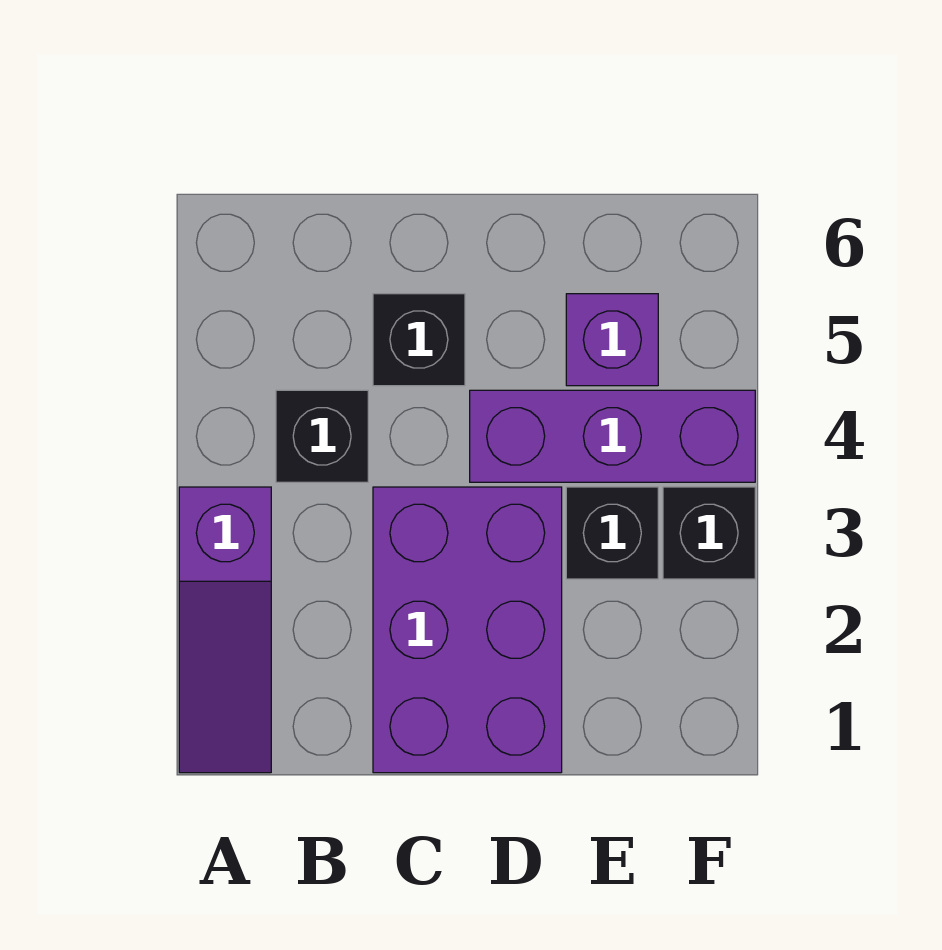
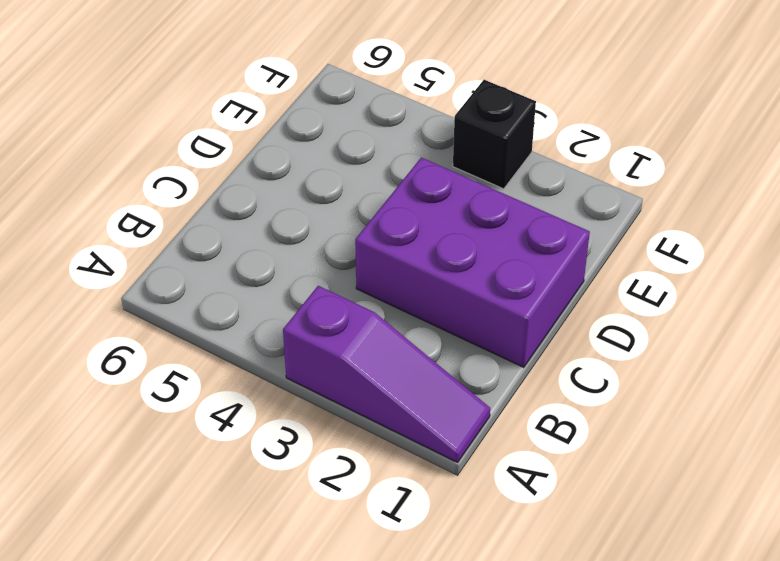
none -> black brick B4 level 1
none -> black brick C5 level 1

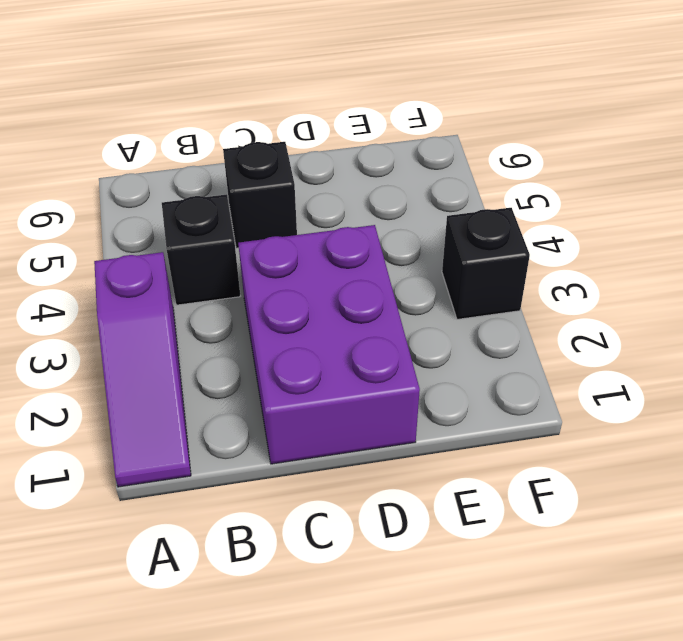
none -> purple brick D4:F4 level 1
none -> black brick E3 level 1

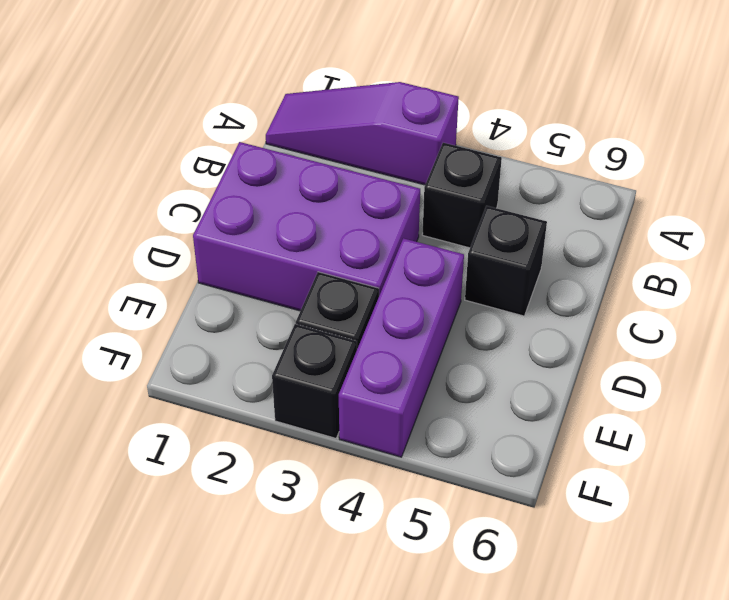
none -> purple brick E5 level 1

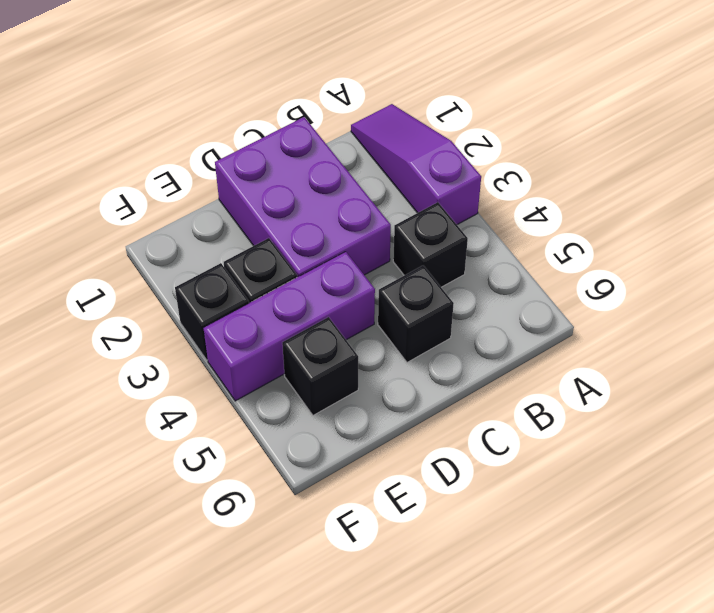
black brick E5 level 1 -> purple brick E5 level 1

